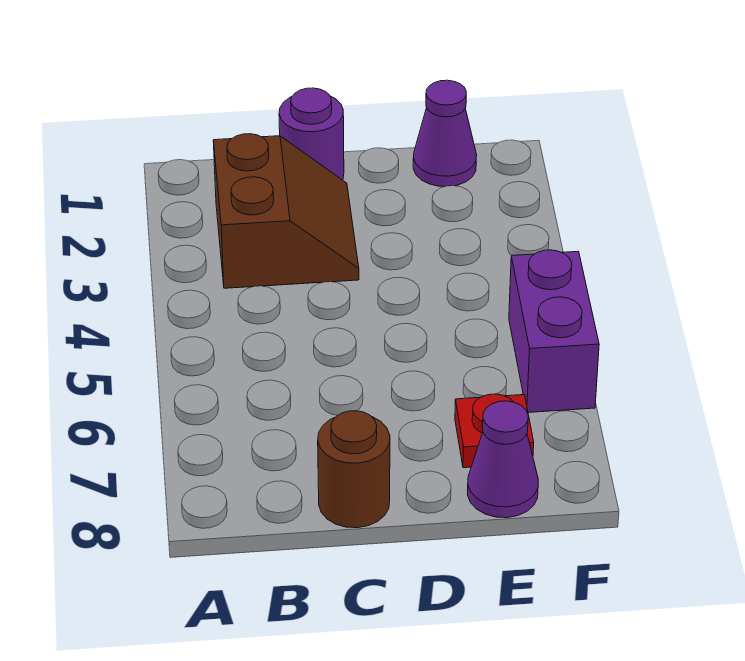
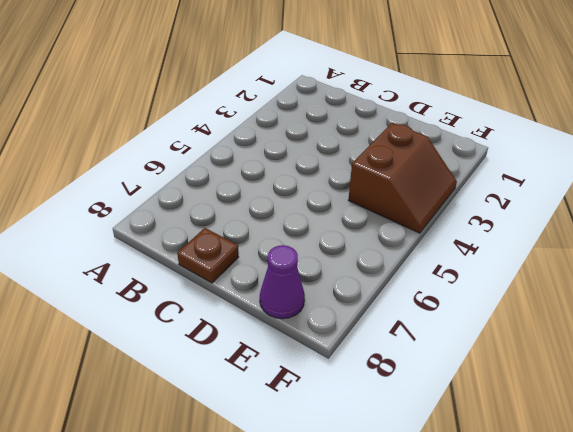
brown plate C8 level 1 -> brown round brick C8 level 1
brown slope E3:F4 level 1 top E -> brown slope B2:C3 level 1 top B
none -> purple round brick C1 level 1
none -> purple cone E1 level 1

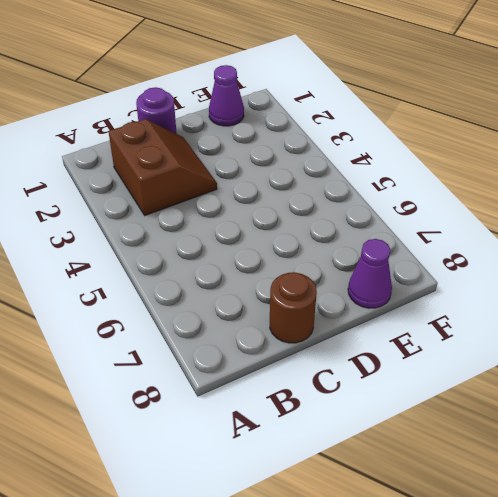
none -> red plate E7 level 1
none -> purple brick F5:F6 level 1

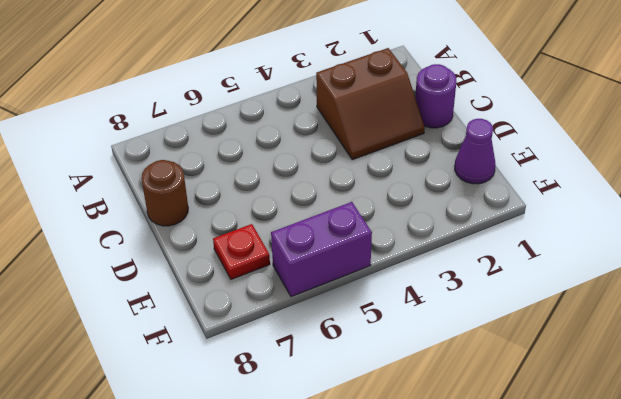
none -> purple cone E8 level 1

